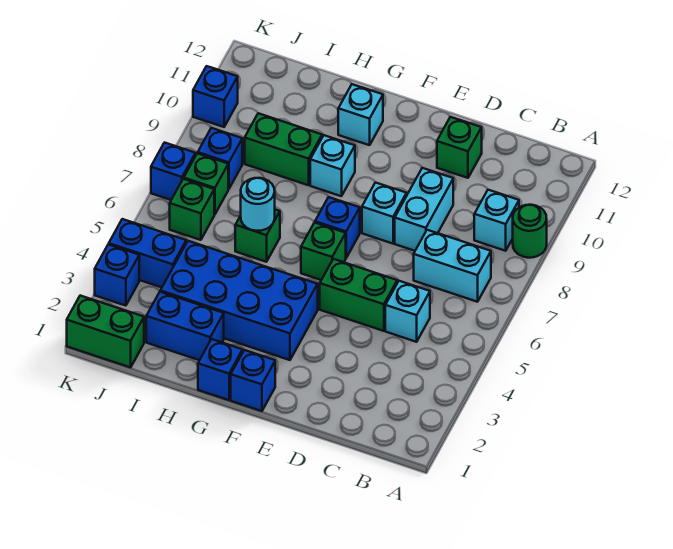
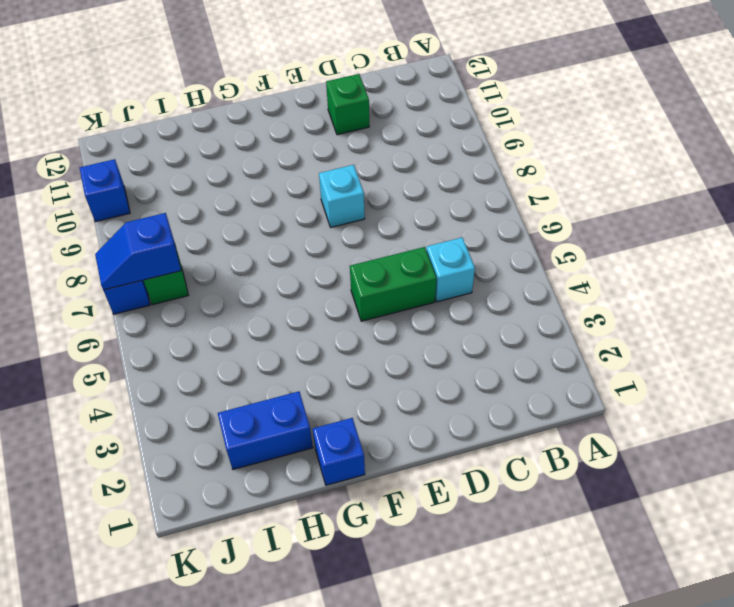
blue slope J7:K7 level 2 top J -> none
none -> green round brick A9 level 1
none -> cyan brick B7:C7 level 1
none -> cyan brick B9 level 1

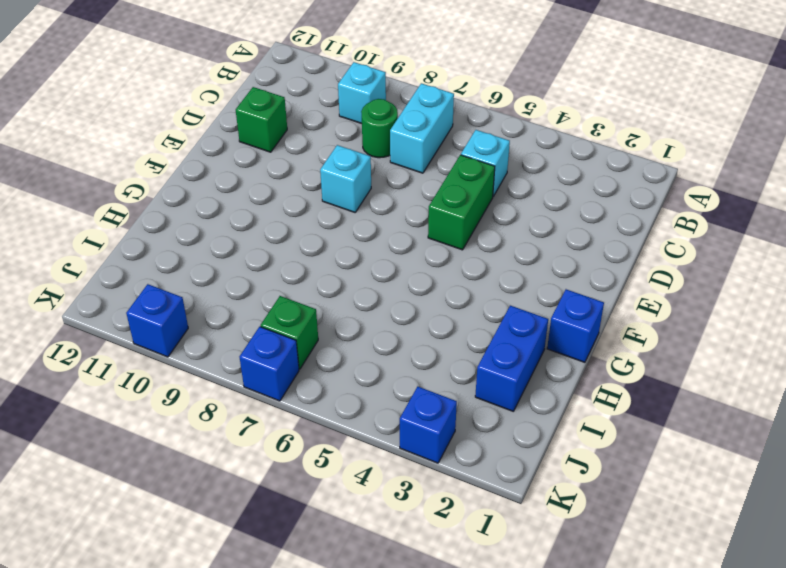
green round brick C8 level 1 -> green round brick A9 level 1
none -> cyan brick D8:D9 level 1
none -> blue brick F1 level 1
none -> blue brick F3:I4 level 1

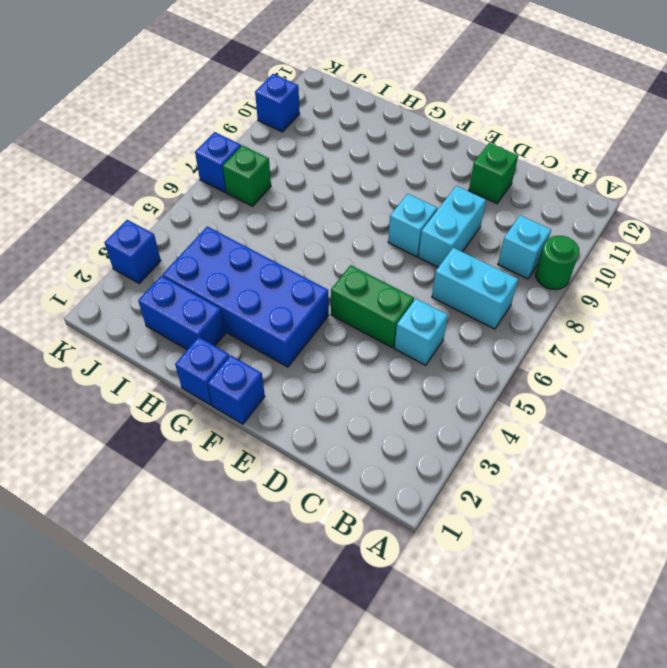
none -> green brick F6 level 1
none -> blue brick F7 level 1
none -> cyan brick G9 level 1

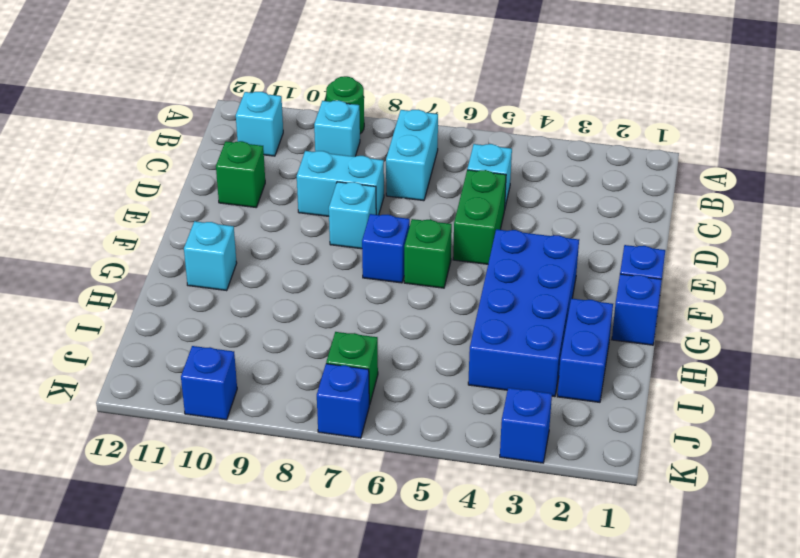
cyan brick B11 level 1 -> cyan brick G9 level 1
none -> green brick H6 level 1
none -> green brick H9:I9 level 1
none -> green brick J1:K1 level 1

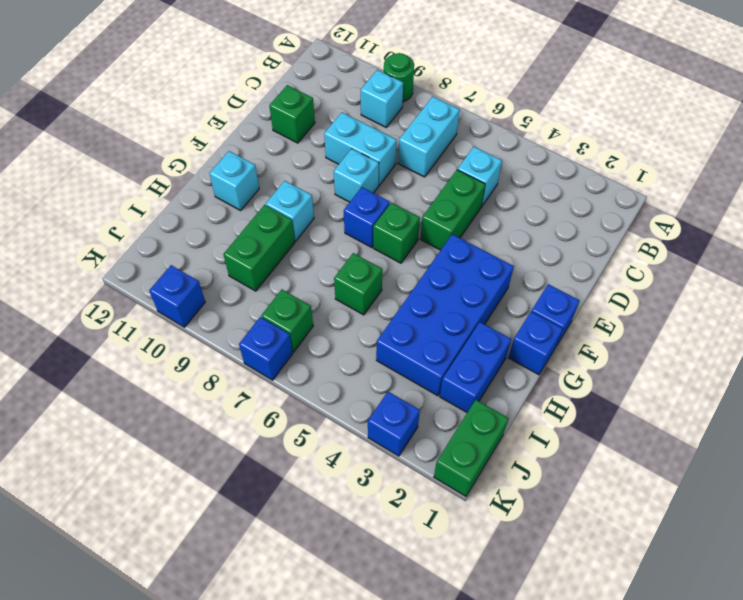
none -> blue brick J4:K4 level 1
none -> green brick J6 level 1
none -> blue brick J8 level 1

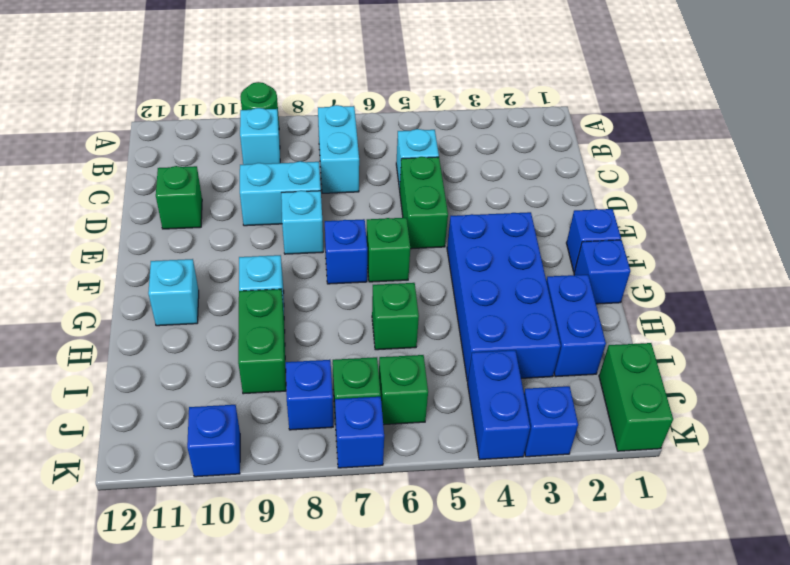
none -> cyan round brick H6 level 2

